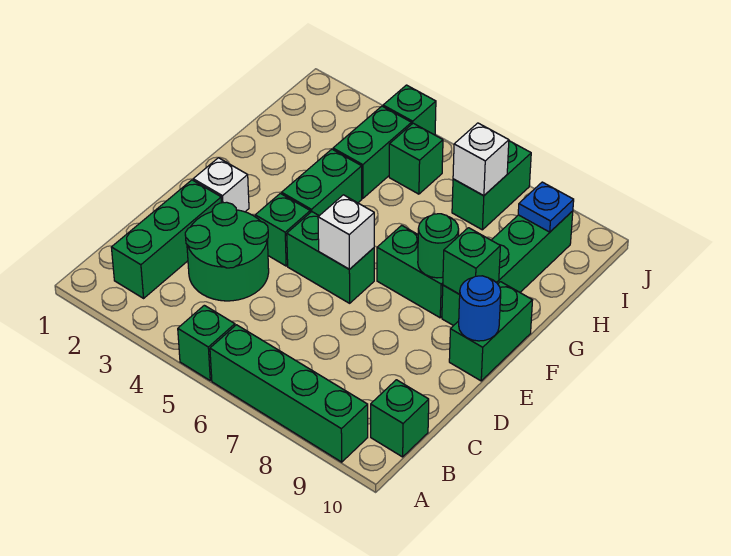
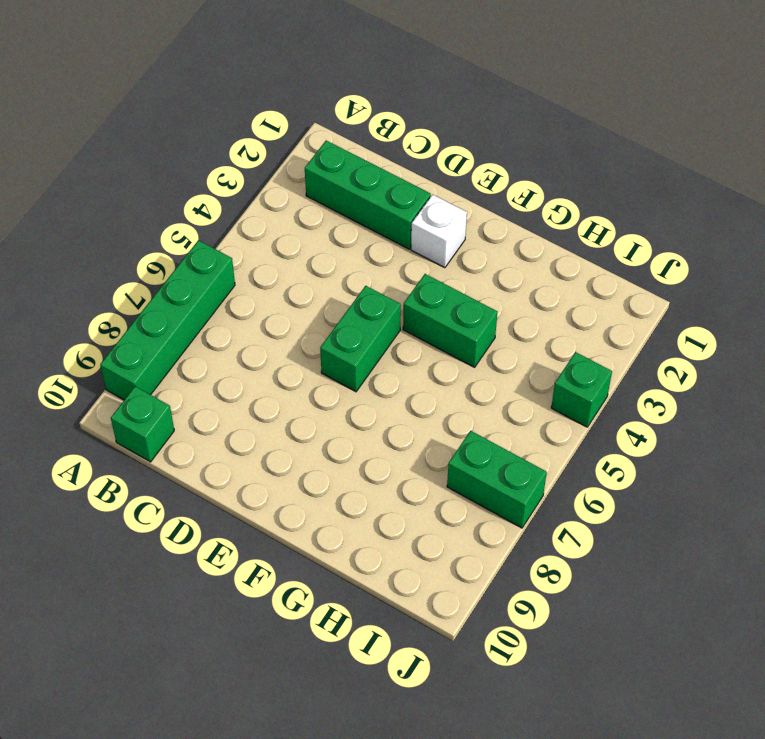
none -> green brick A5 level 1
none -> green round brick C3:D4 level 1
none -> green brick E4 level 1

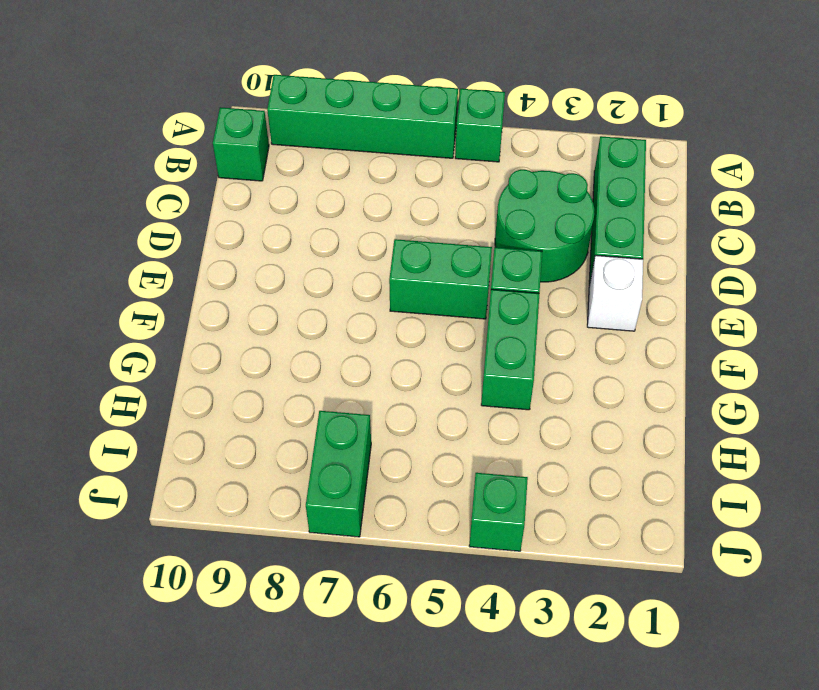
none -> green brick E10:F10 level 1
none -> green brick F7:F8 level 1
none -> green brick F9:I9 level 1

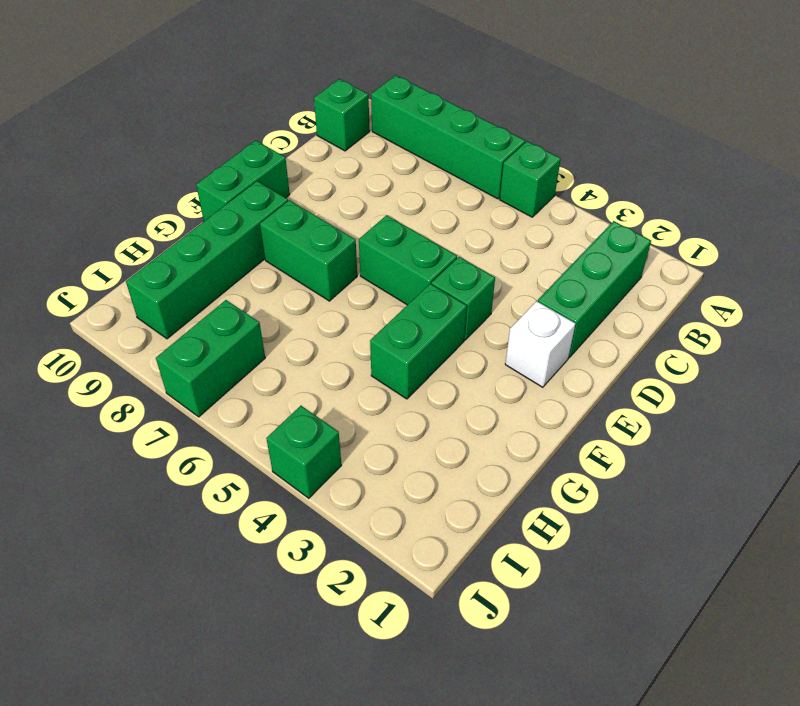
none -> green round brick C3:D4 level 1
none -> green brick H4:I4 level 1
none -> green brick I5 level 1

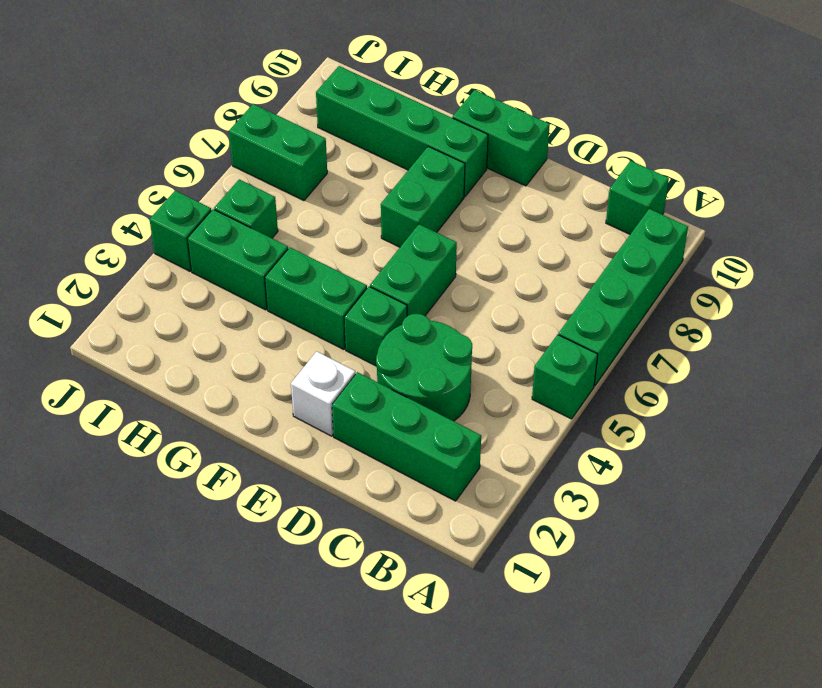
none -> white brick E6 level 2
none -> blue round brick E10 level 2
none -> green round brick F8 level 2

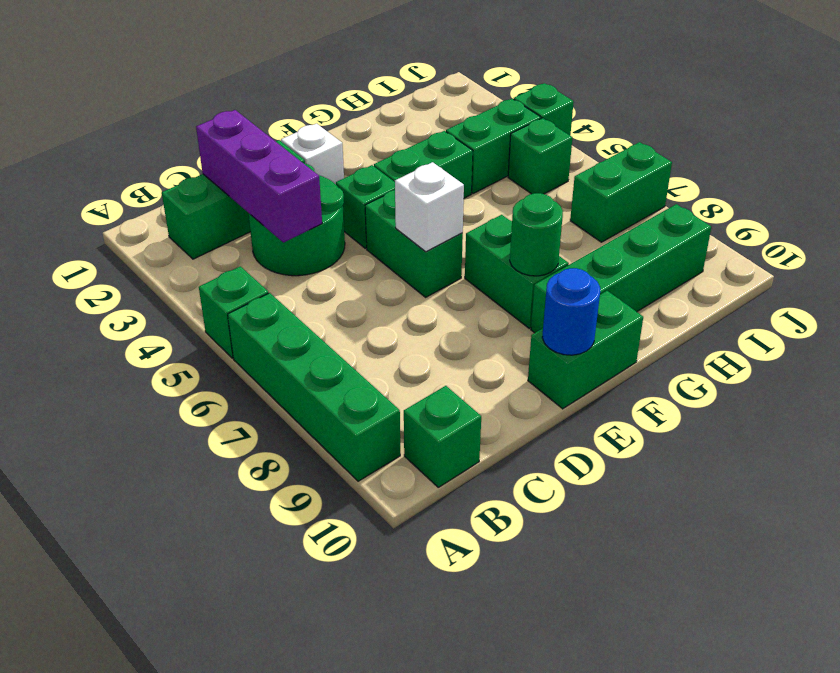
purple brick C2:C4 level 2 -> none
none -> green brick F9 level 2
none -> white brick I7 level 2
none -> blue plate I9 level 2

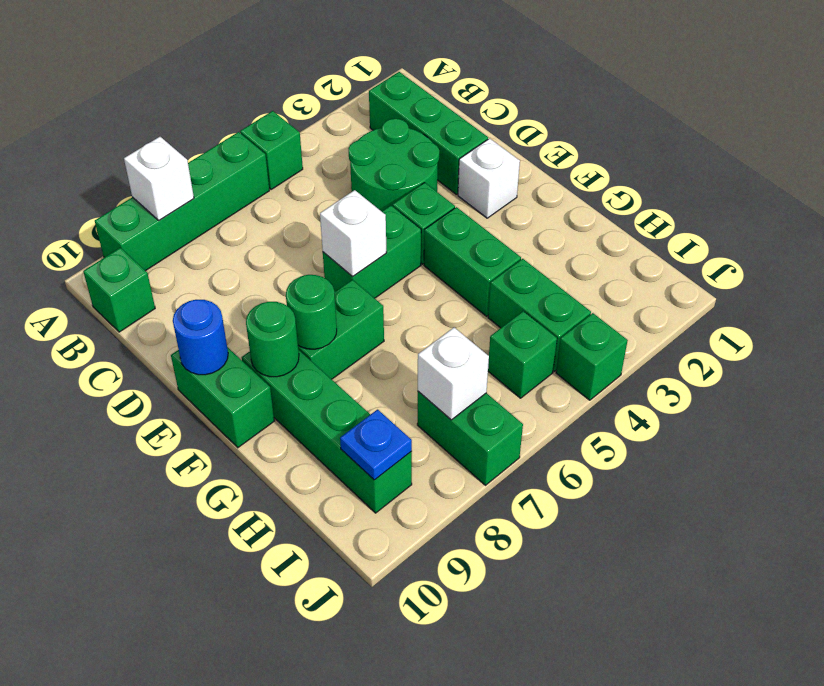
white brick A8 level 2 -> none
green round brick F9 level 2 -> green brick F9 level 2

